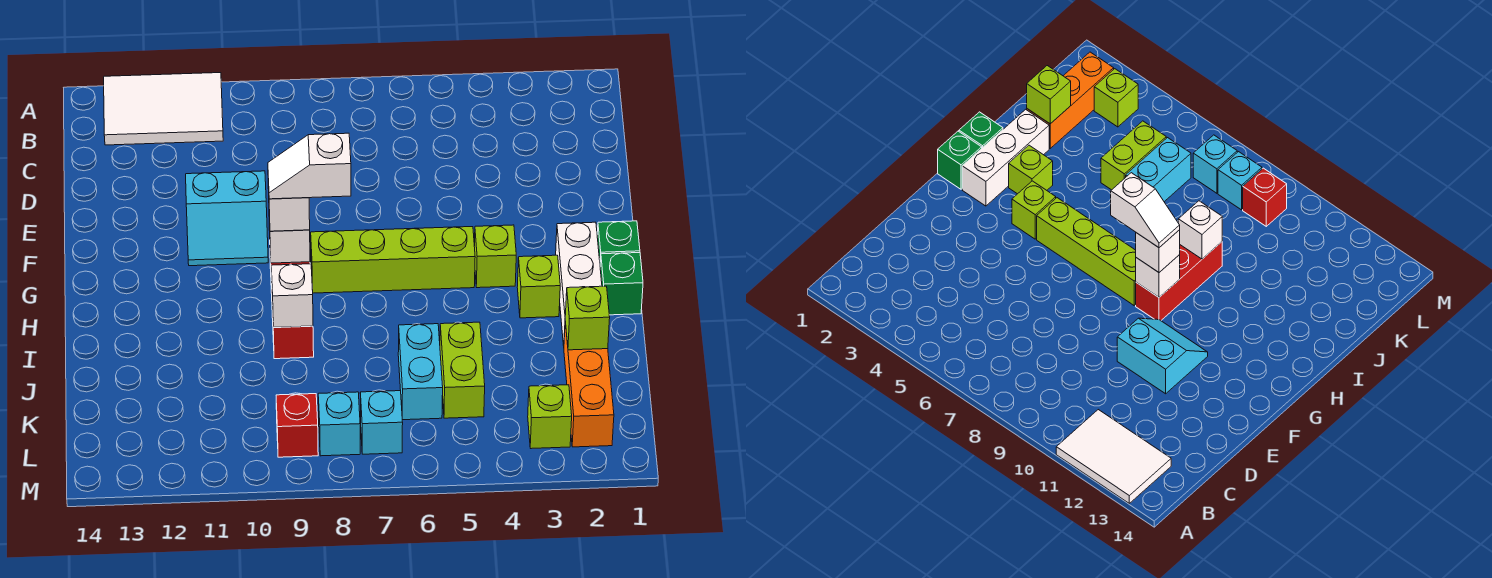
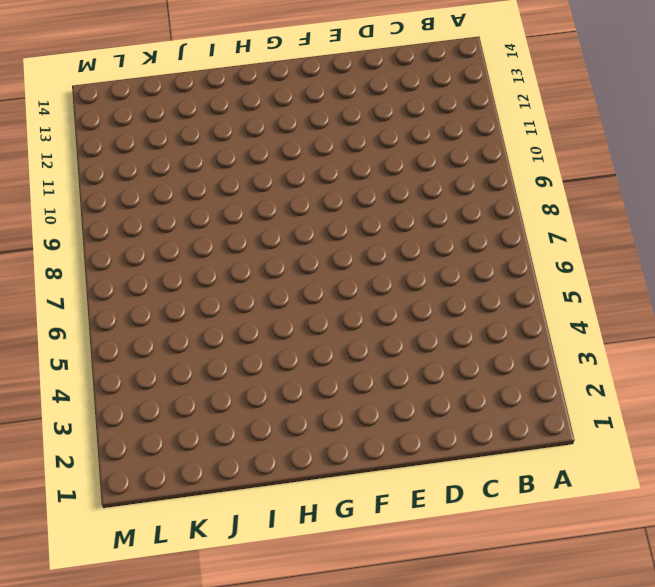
none -> white tile A11:B13 level 1
none -> cyan slope E10:F11 level 1 top E
none -> green brick G1 level 1

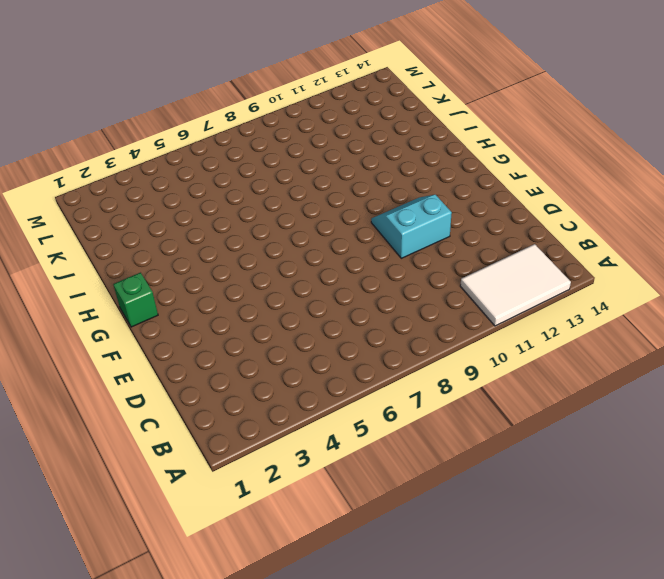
none -> white brick G2:I2 level 1
none -> lime brick G4 level 1
none -> lime brick G5:G8 level 1

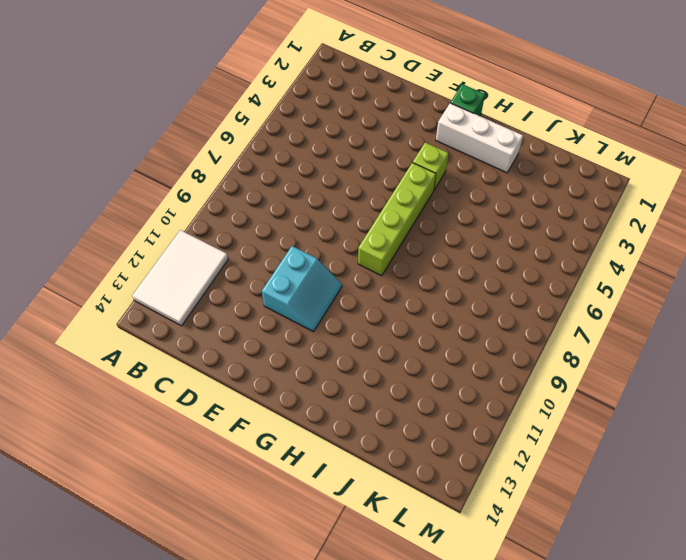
none -> red brick G9:I9 level 1
none -> green brick H1 level 1
none -> lime brick H3 level 1

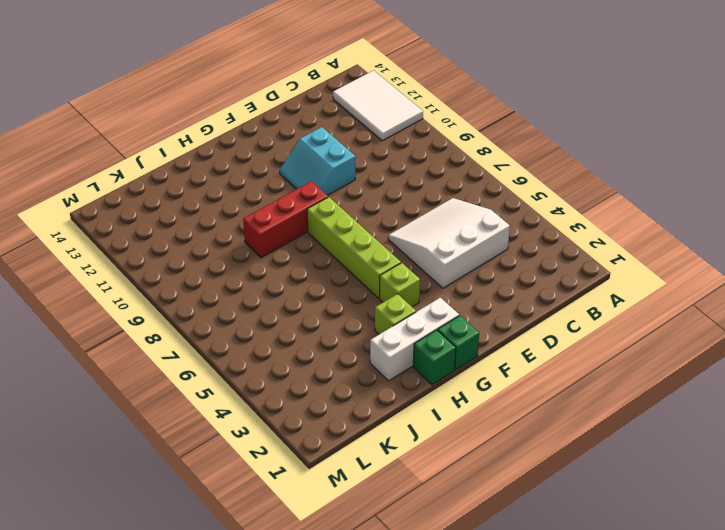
white slope C4:E6 level 1 top 4 -> none
none -> orange brick J2:L2 level 1
none -> lime brick J5:K5 level 1
none -> cyan brick J6:K6 level 1

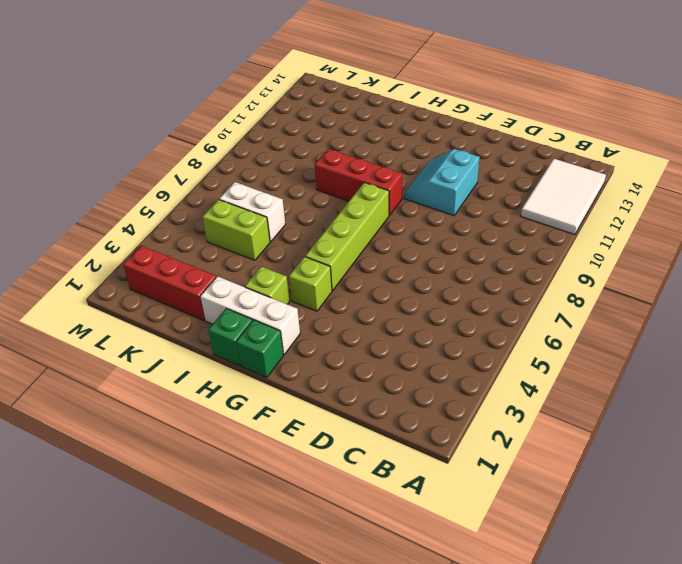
red brick J2:L2 level 1 -> orange brick J2:L2 level 1
white brick J6:K6 level 1 -> cyan brick J6:K6 level 1
none -> lime brick L3 level 1
none -> cyan brick L7 level 1
none -> cyan brick L8 level 1

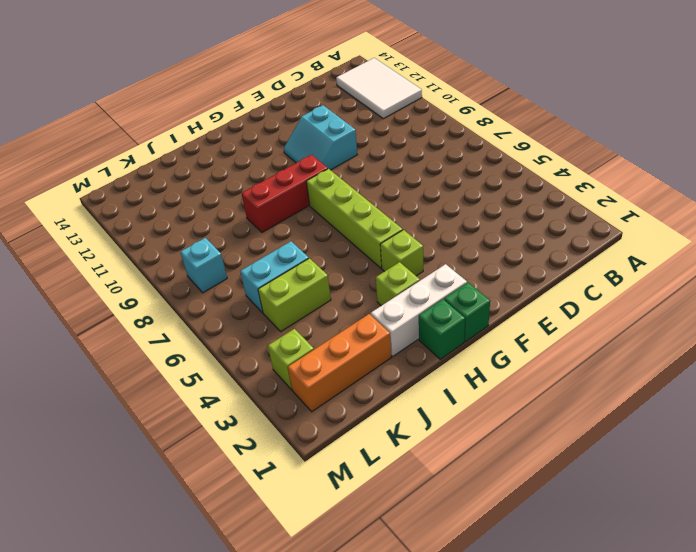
none -> cyan brick L7 level 1
none -> red brick L9 level 1
none -> white brick G9 level 2

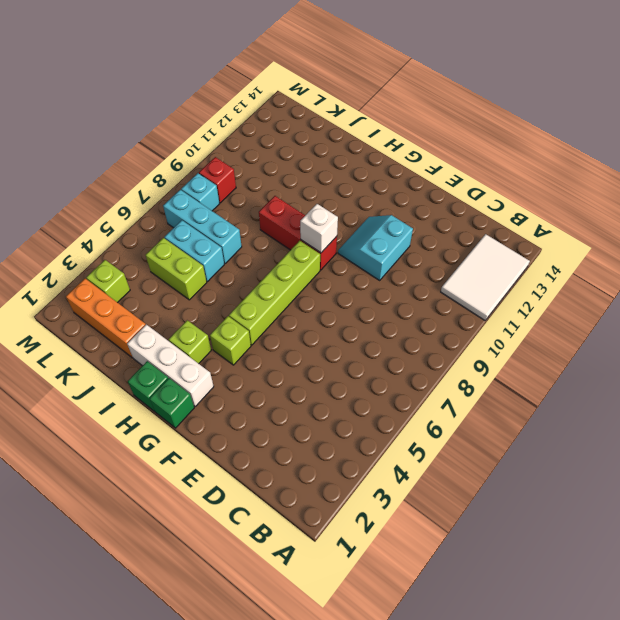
cyan brick J7:L7 level 1 -> cyan brick L7 level 1
none -> white brick I9 level 2
none -> lime brick J2 level 2
none -> white brick G9 level 3

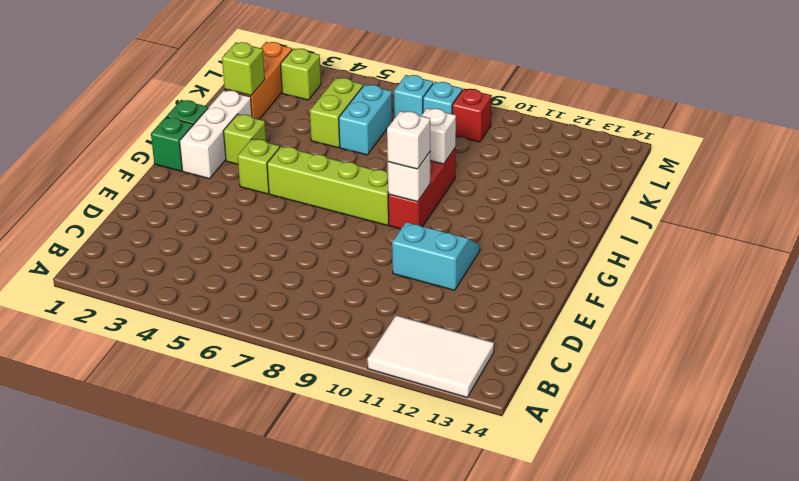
none -> white slope G8:G9 level 4 top 8

